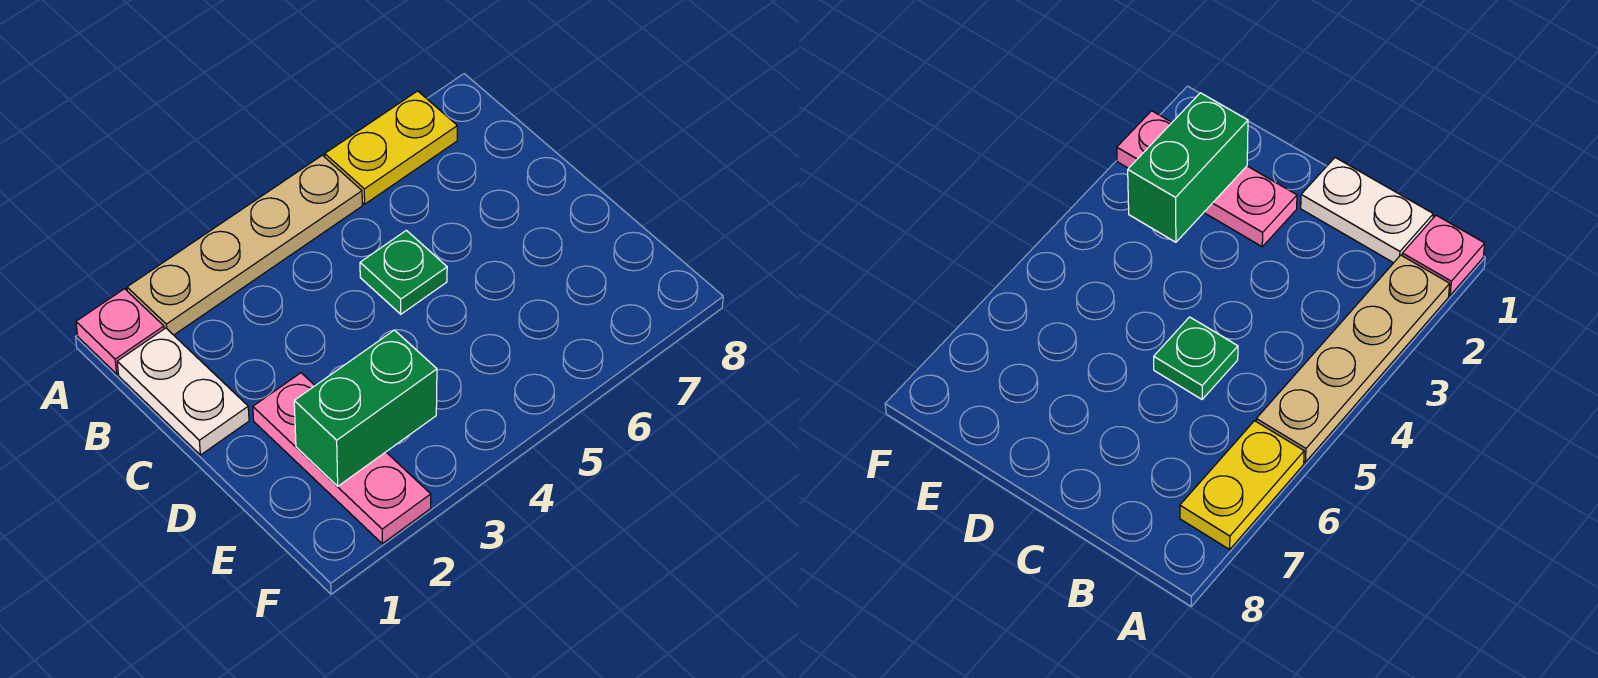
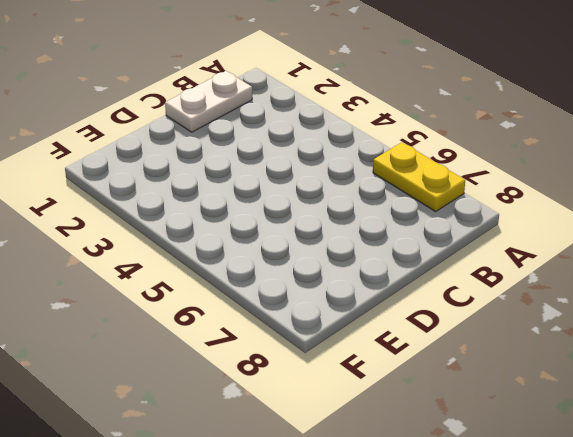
none -> pink plate A1 level 1
none -> tan plate A2:A5 level 1

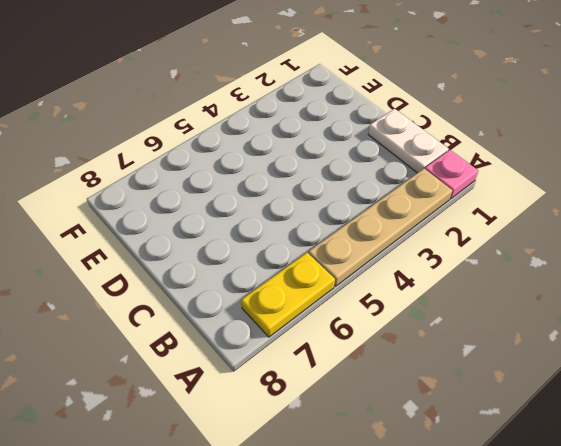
none -> green plate C5 level 1
none -> pink plate D2:F2 level 1

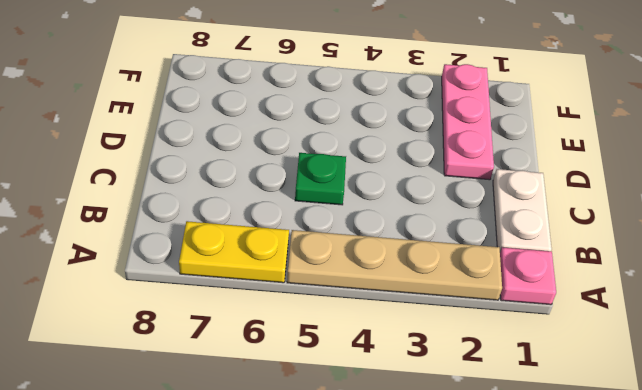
none -> green brick E2:E3 level 2

